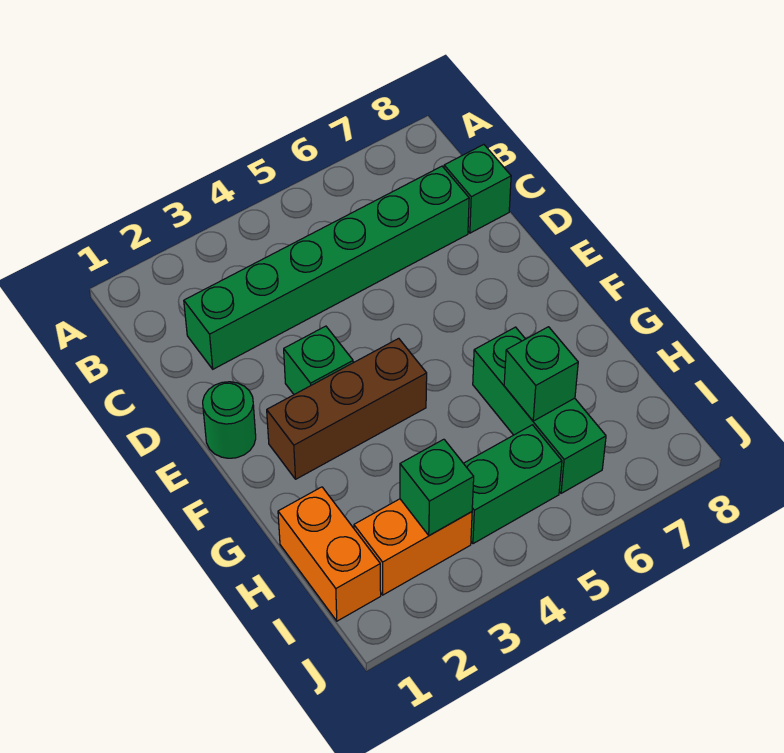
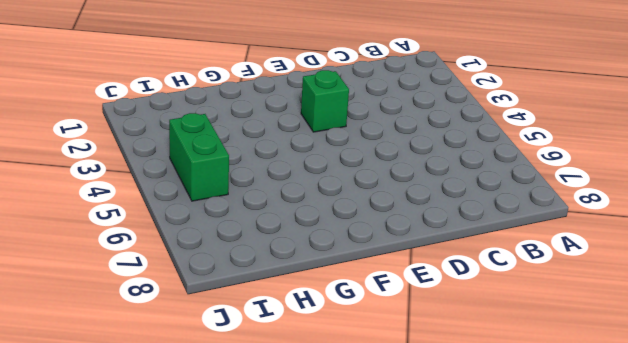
none -> green brick C2:C7 level 1
none -> green brick C8 level 1

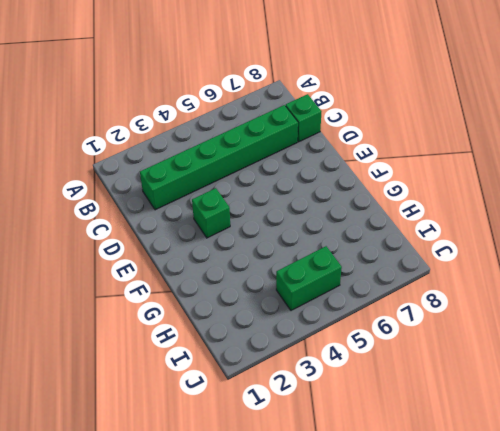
none -> green round brick E1 level 1
none -> brown brick F2:F4 level 1

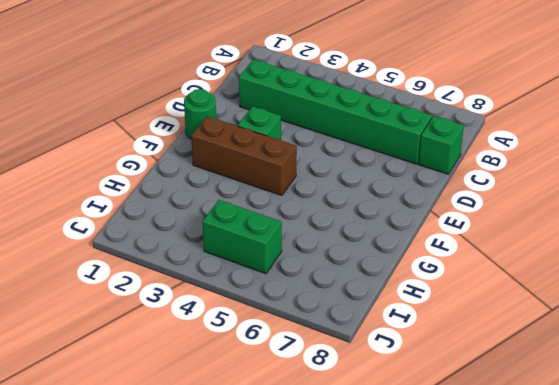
none -> green brick G6:I6 level 1
none -> orange brick H1:I1 level 1

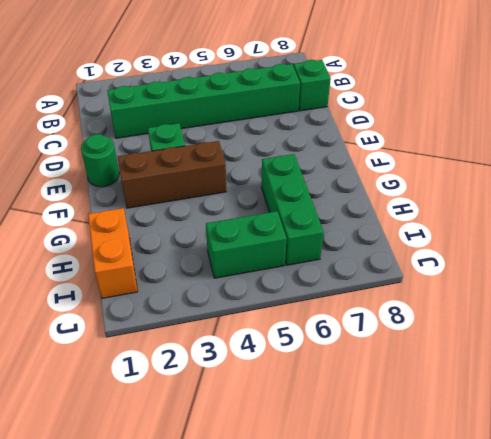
none -> orange brick I2:I3 level 1
none -> green brick H6 level 2

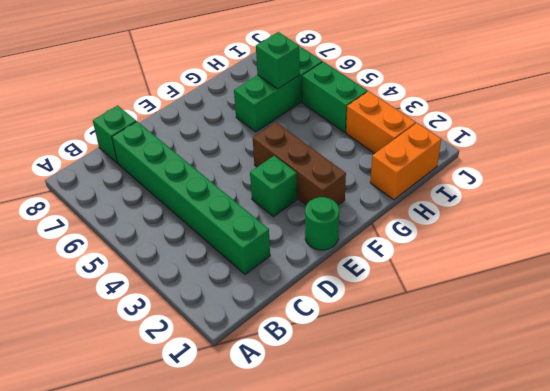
none -> green brick I3 level 2

